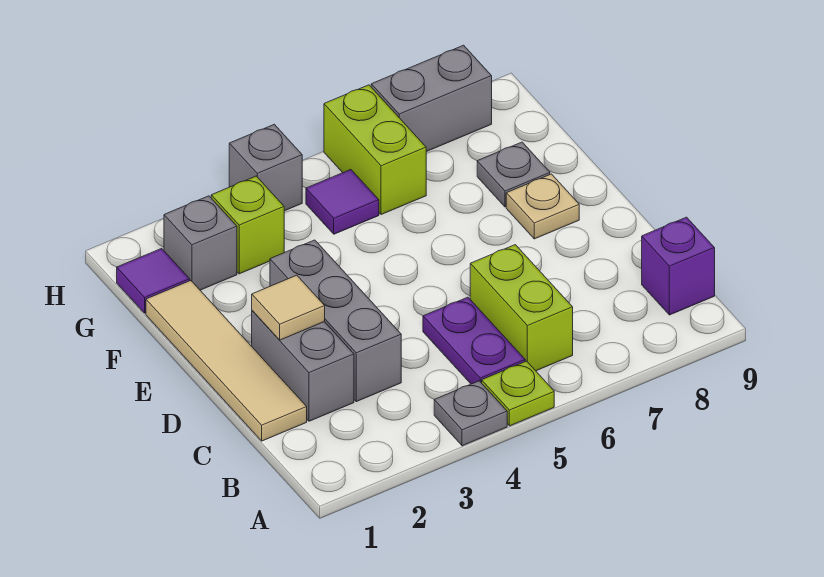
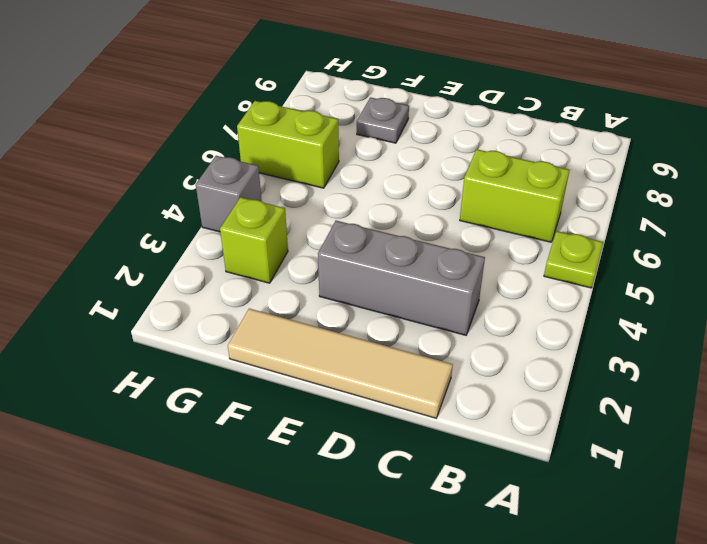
none -> grey plate A4 level 1
none -> purple plate B5:C5 level 1
none -> purple brick B9 level 1

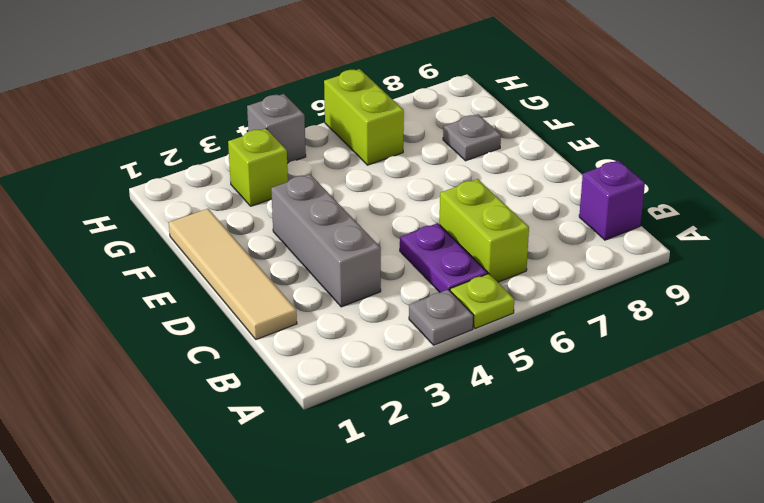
none -> grey brick C2:D2 level 1
none -> tan plate E8 level 1
none -> purple tile G1 level 1

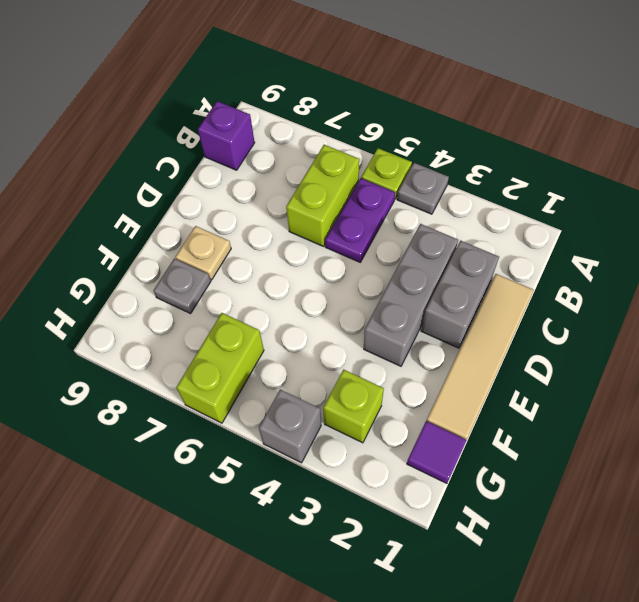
none -> grey brick G2 level 1
none -> purple tile G5 level 1
none -> grey brick H7:H8 level 1

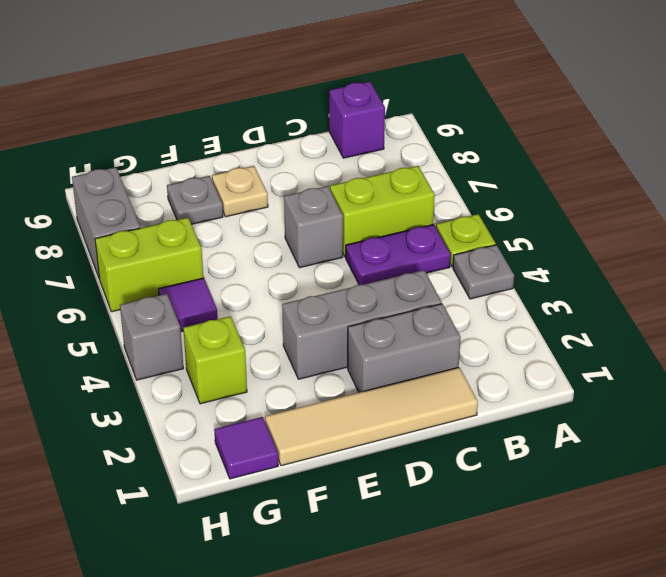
grey brick D6 level 1 -> grey brick G2 level 1
none -> tan tile D2 level 2

